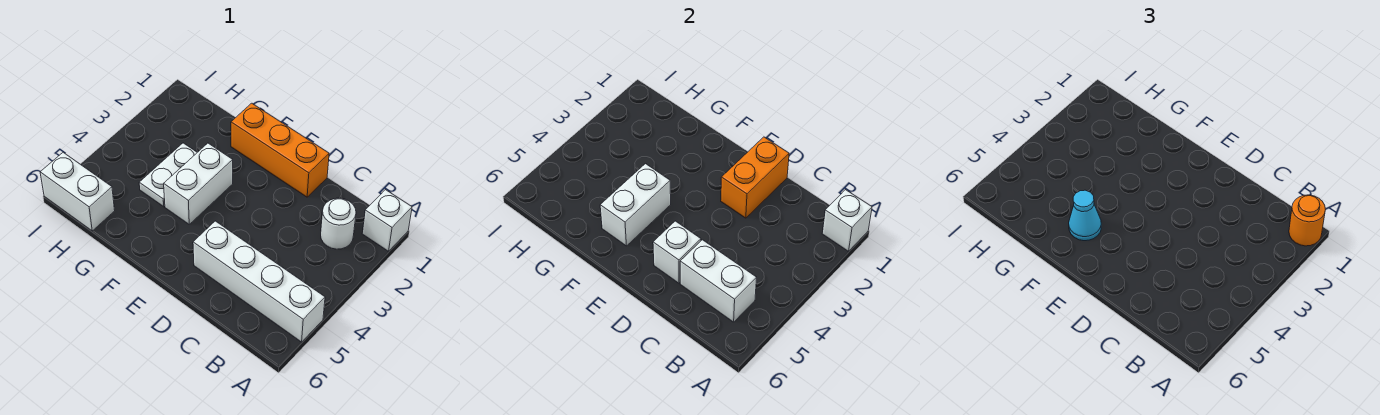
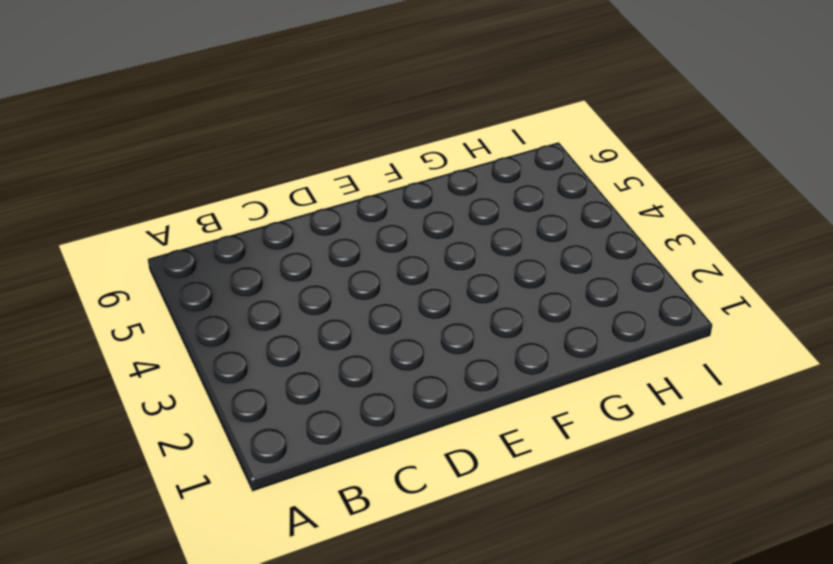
none -> white brick A1 level 1
none -> white brick A5:D5 level 1
none -> white round brick B2 level 1

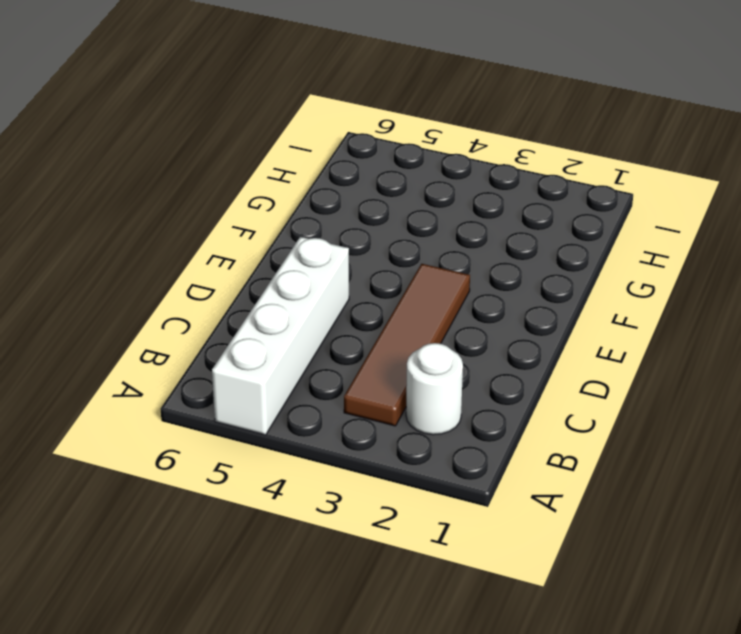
brown tile B3:E3 level 1 -> none
none -> white brick A1 level 1
none -> orange brick D1:F1 level 1
none -> white brick F3:F4 level 1

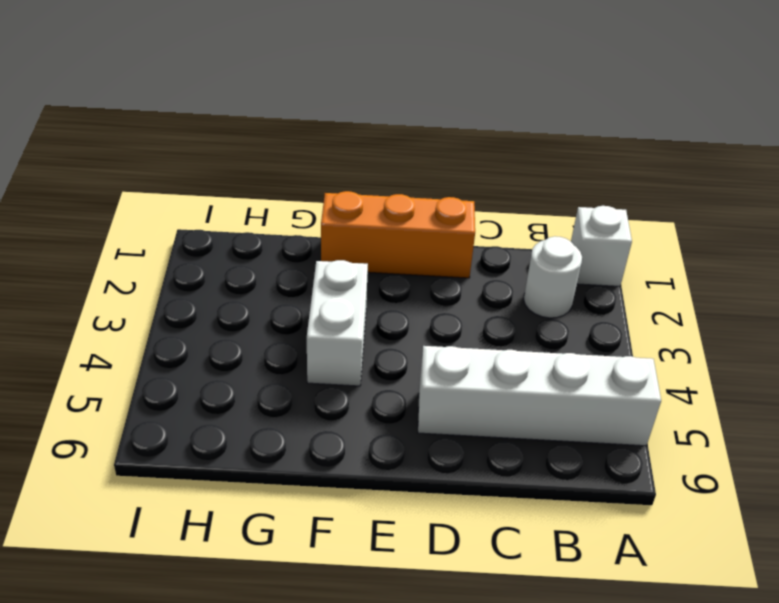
none -> white plate G3:G4 level 1
none -> white brick H6:I6 level 1
none -> white brick A1 level 2

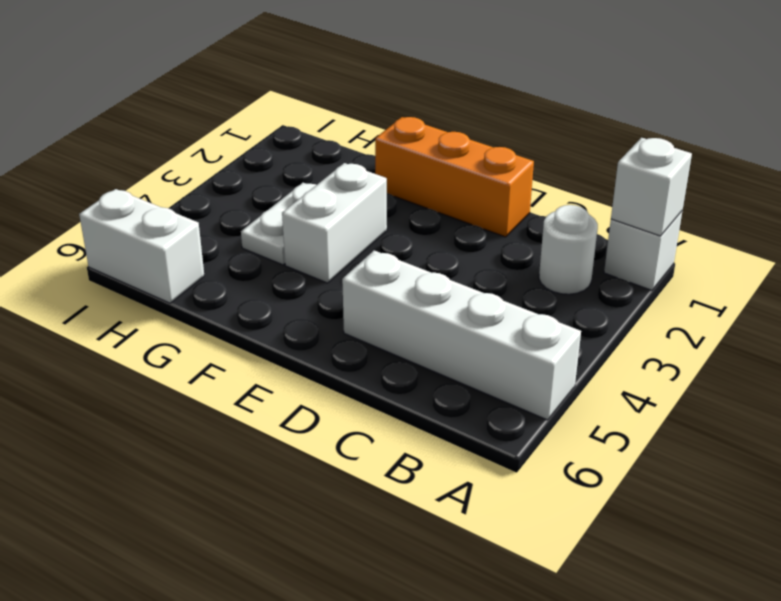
none -> white brick B5:C5 level 2
none -> orange brick D1:D2 level 2
none -> white brick D5 level 2

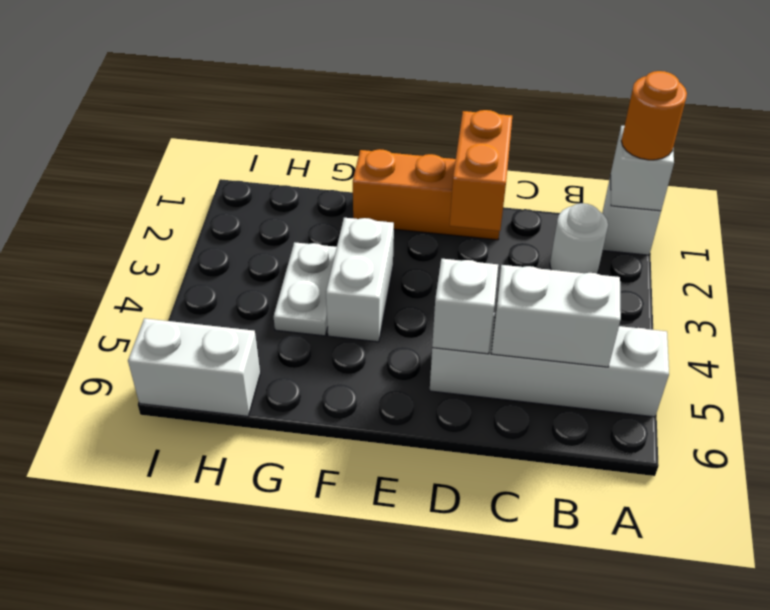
none -> white brick F4:F5 level 2
none -> cyan cone F5 level 3

